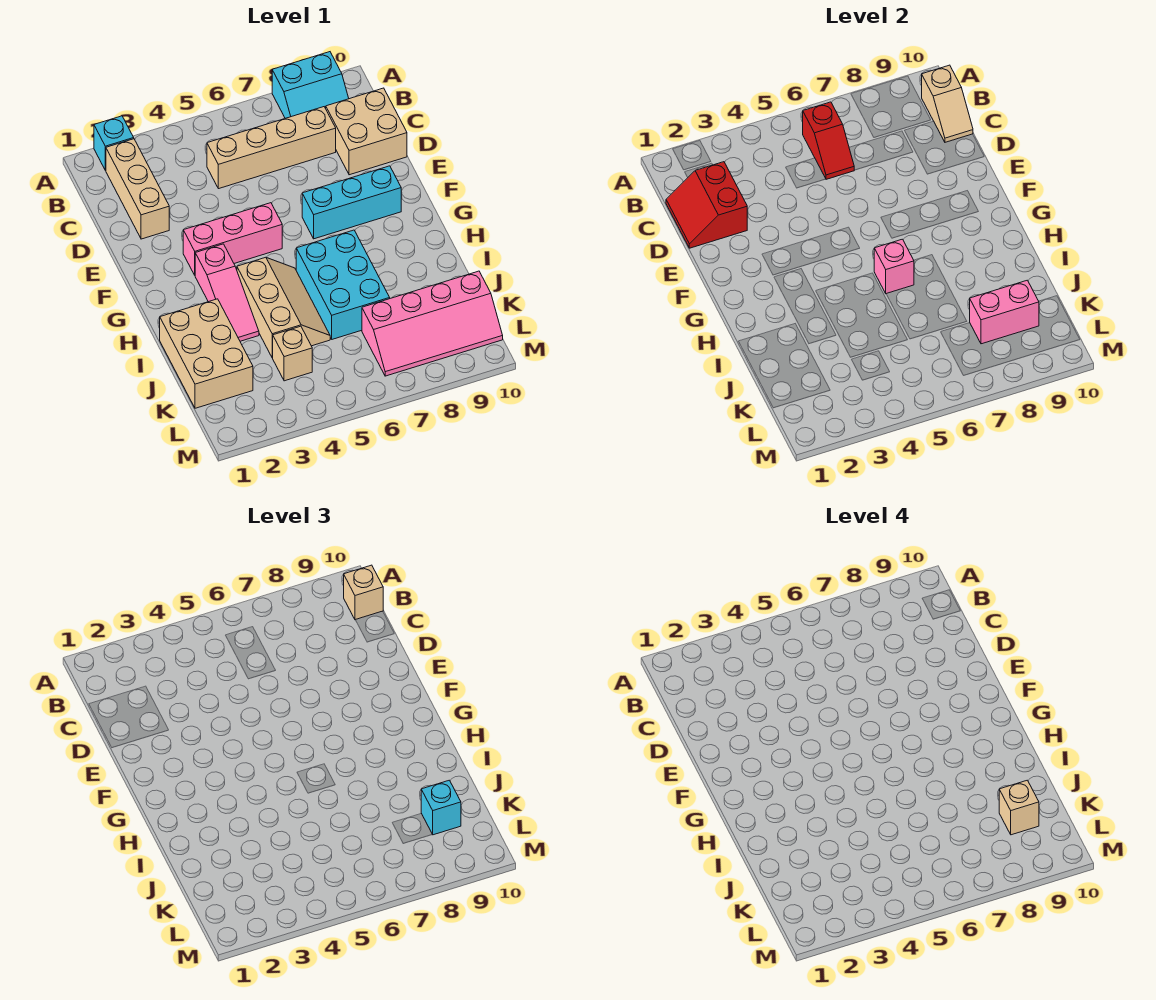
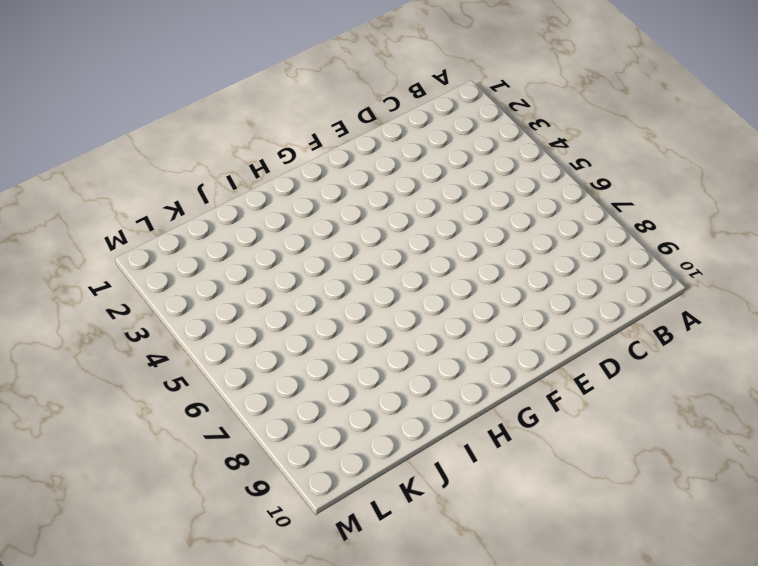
none -> cyan brick A2 level 1
none -> cyan slope A8:B9 level 1 top A
none -> tan brick B2:D2 level 1

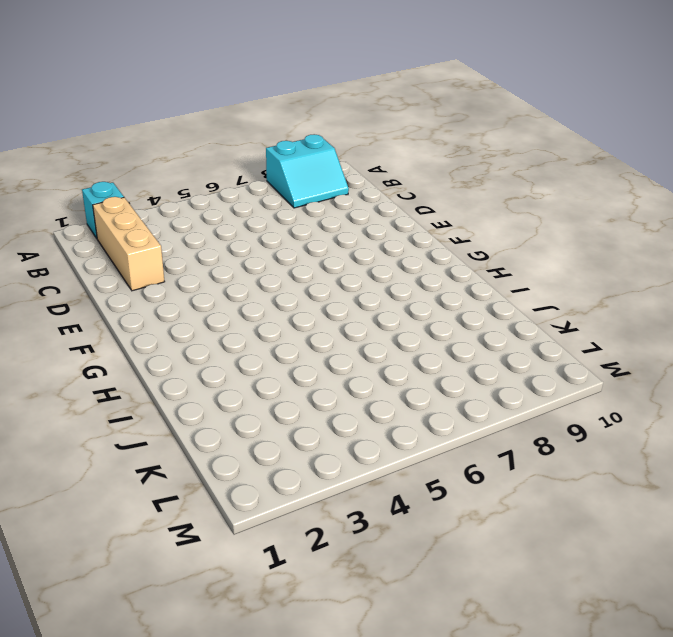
none -> tan brick C5:C8 level 1
none -> tan brick C9:D10 level 1
none -> pink brick F3:F5 level 1

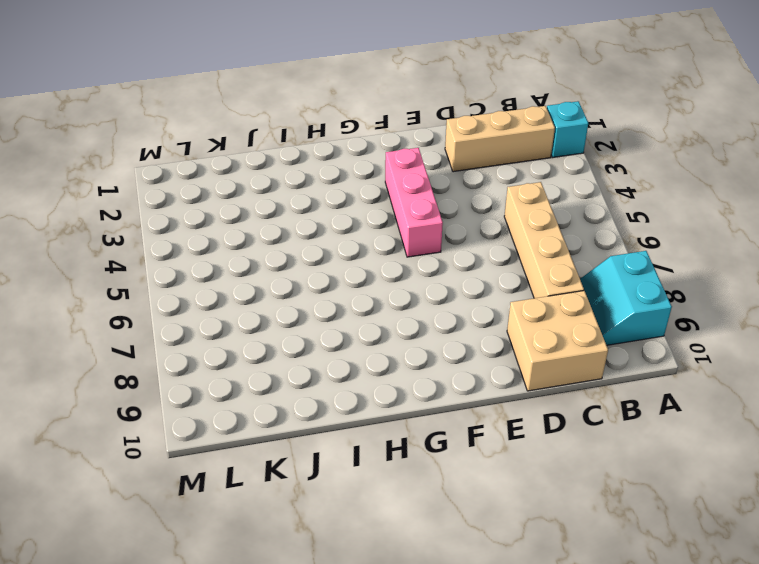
none -> cyan brick F7:F9 level 1
none -> pink slope G3:I3 level 1 top G
none -> tan slope H4:J5 level 1 top 4

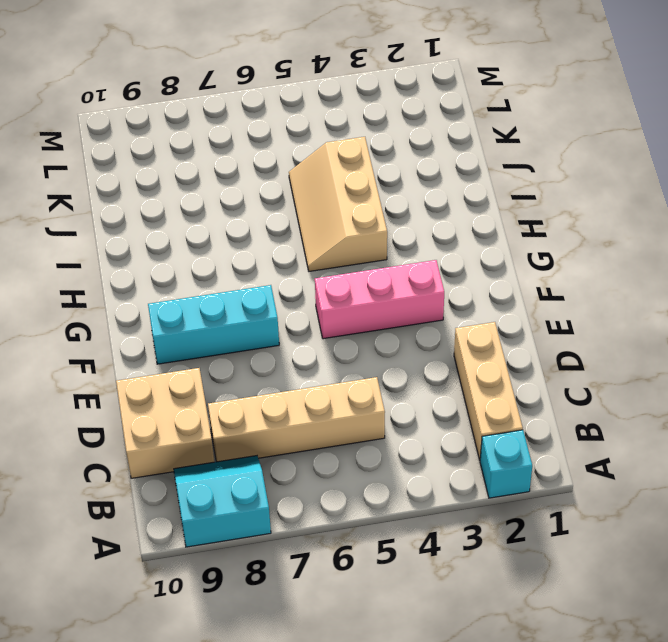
none -> pink slope G3:I3 level 1 top G
none -> cyan brick H6:J7 level 1
none -> tan brick I1:K2 level 1

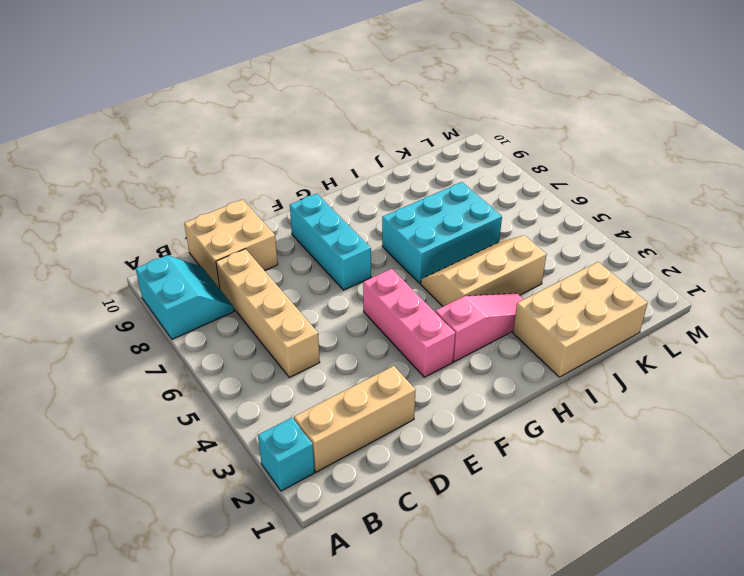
none -> tan brick K4 level 1
none -> pink slope K7:L10 level 1 top K
none -> red slope B6:C6 level 2 top B

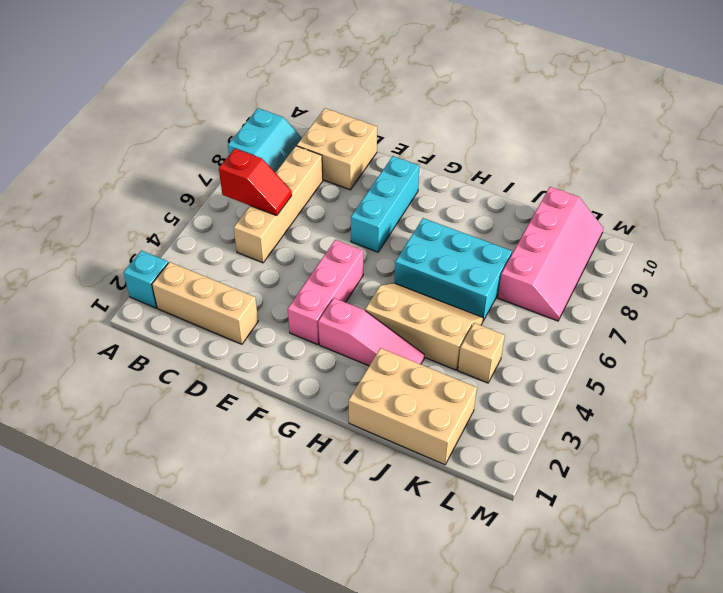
none -> tan slope B10:C10 level 2 top B
none -> red slope C1:D2 level 2 top 2
none -> pink brick H6 level 2

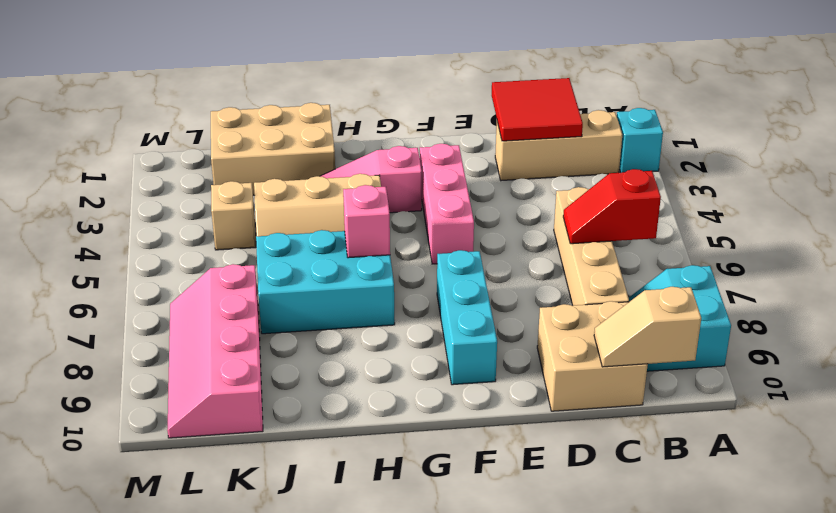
red tile C1:D2 level 2 -> red slope C1:D2 level 2 top 2
none -> pink brick K8:K9 level 2
none -> tan brick B10 level 3
none -> cyan brick K9 level 3

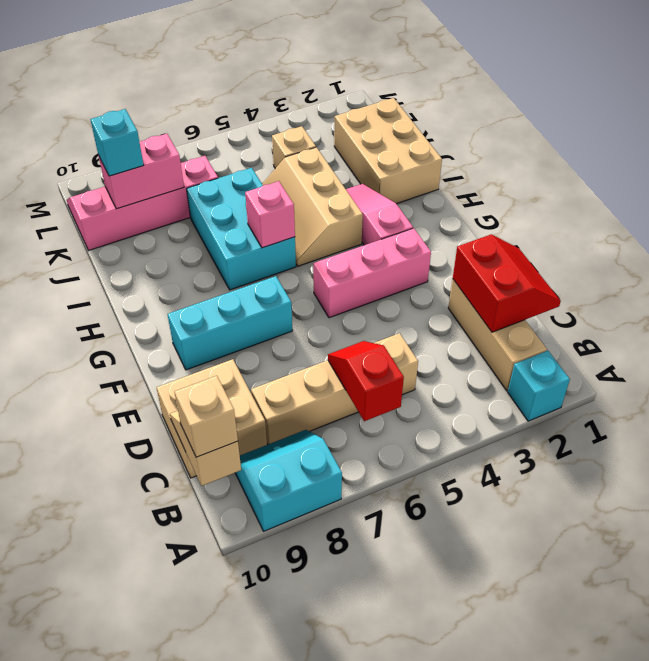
none -> tan brick K9 level 4

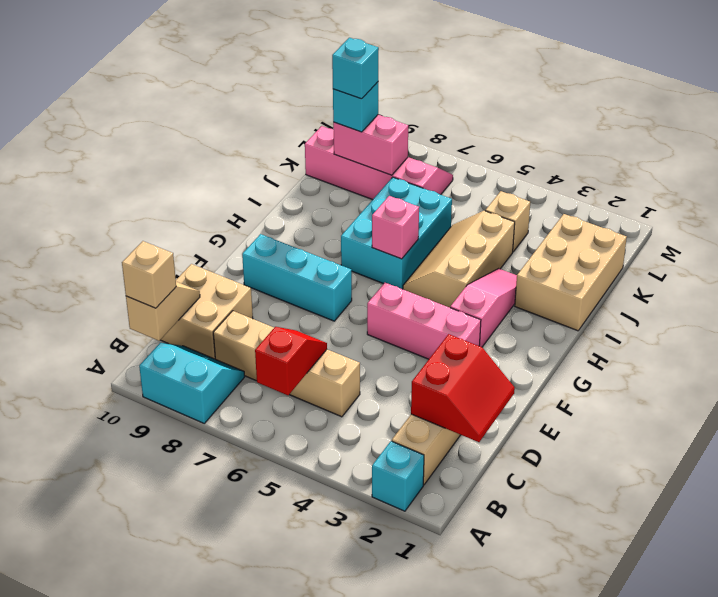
cyan brick K9 level 4 -> tan brick K9 level 4

